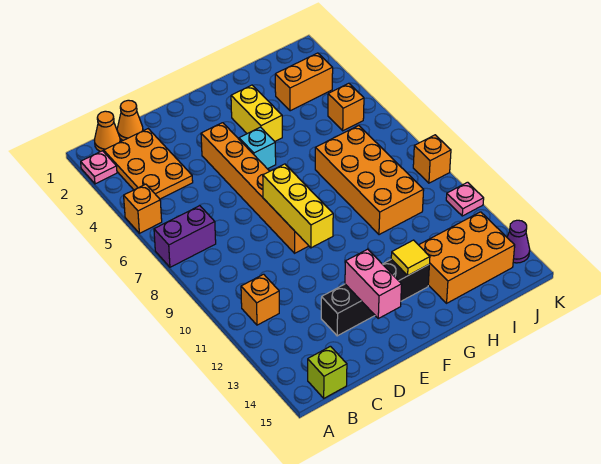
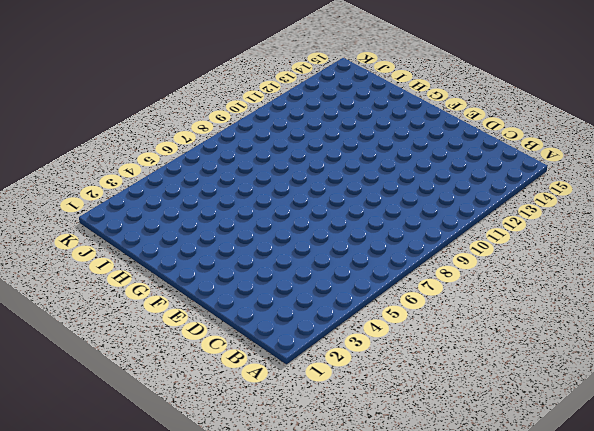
none -> pink plate A2 level 1
none -> orange brick A5 level 1
none -> purple brick A7:B7 level 1

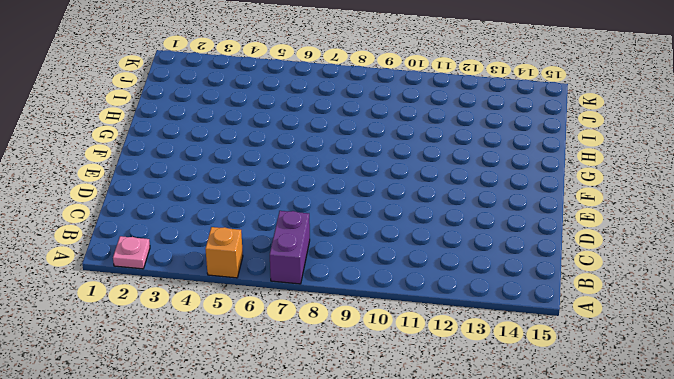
none -> orange cone B1 level 1
none -> orange plate B2:C4 level 1
none -> orange brick B11 level 1

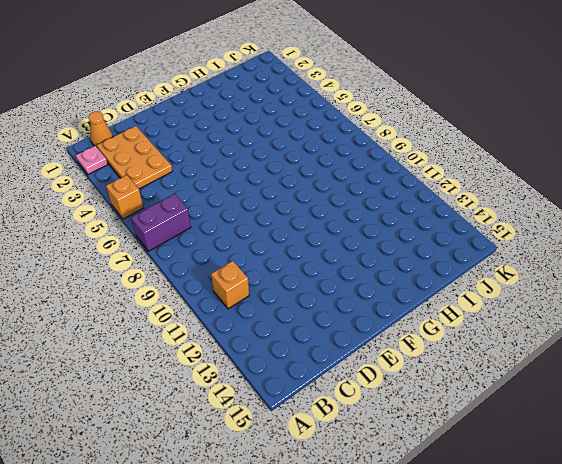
none -> lime brick B15 level 1
none -> orange cone C1 level 1
none -> black brick D13:G13 level 1

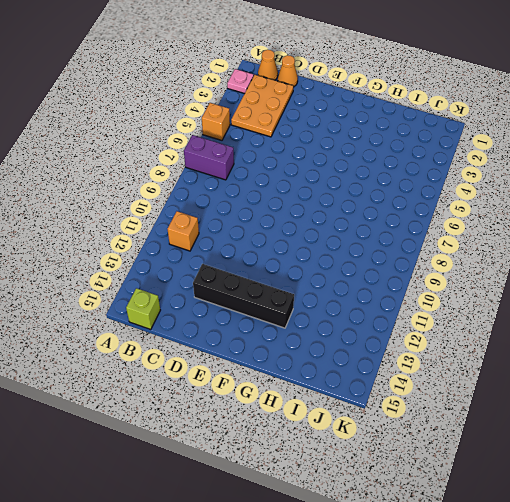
none -> orange brick E4:E9 level 1
none -> cyan brick F5 level 1
none -> yellow brick G3:G4 level 1

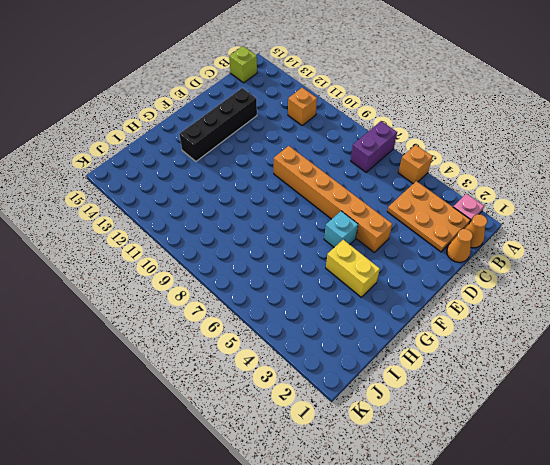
none -> orange brick H7:I10 level 1
none -> orange brick H13:J14 level 1
none -> orange brick I3:J3 level 1

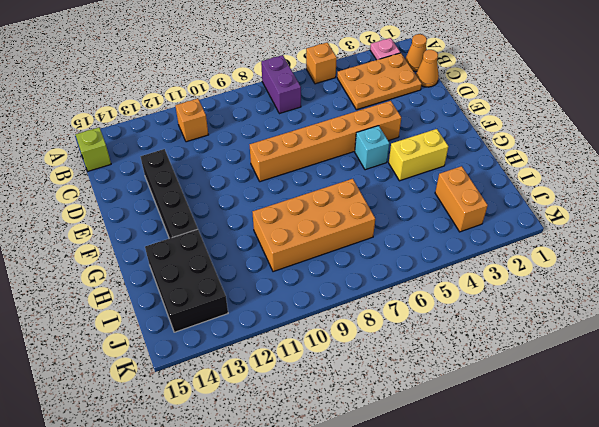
black brick H13:J14 level 1 -> orange brick H13:J14 level 1
none -> orange brick J5 level 1
none -> orange brick K9 level 1
none -> pink plate K11 level 1

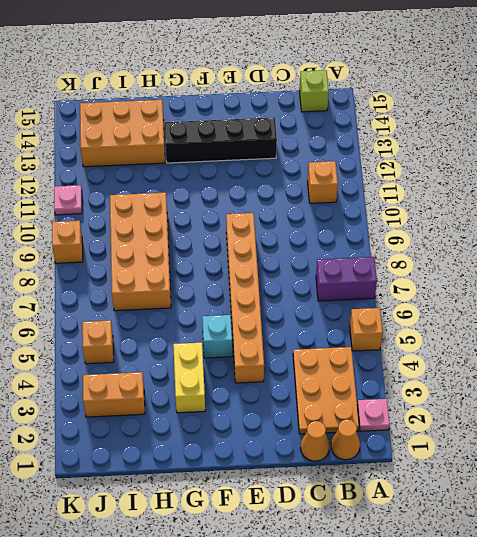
none -> purple cone K14 level 1
none -> yellow brick E8:E10 level 2
none -> pink brick E13:E14 level 2

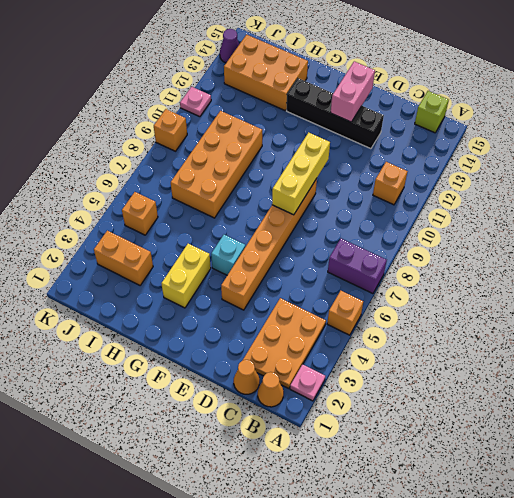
none -> yellow tile G13 level 2

